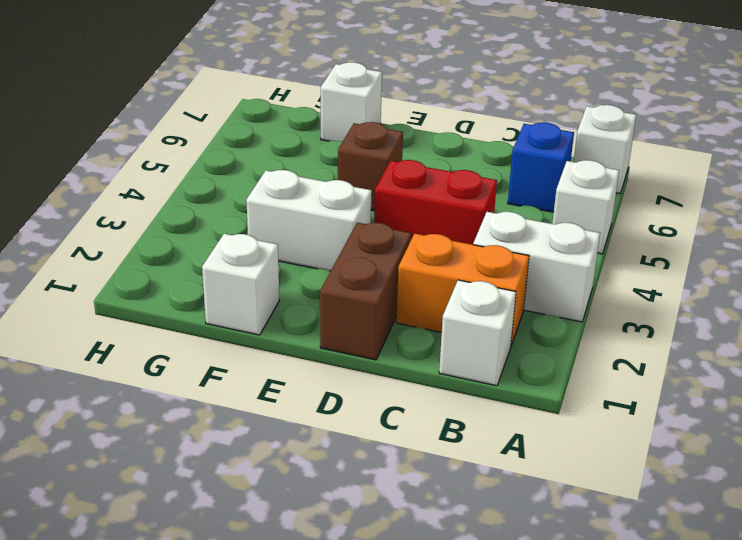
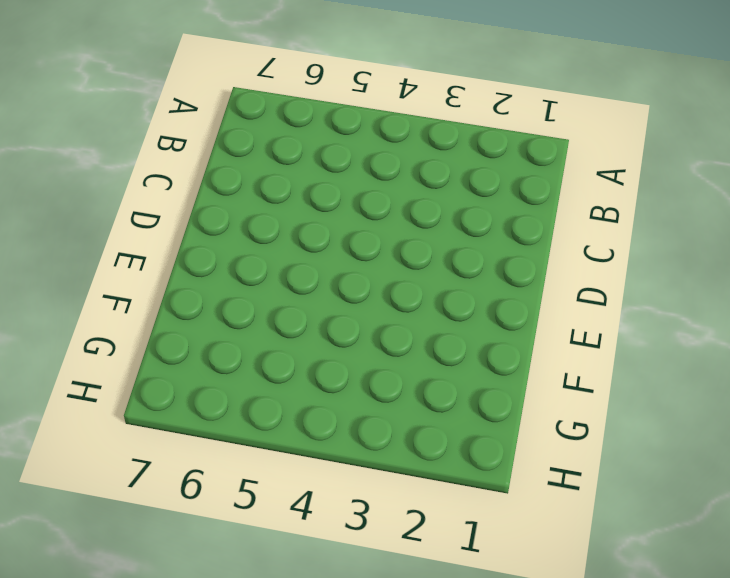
none -> white brick A3:B3 level 1
none -> white brick A5 level 1
none -> white brick A7 level 1

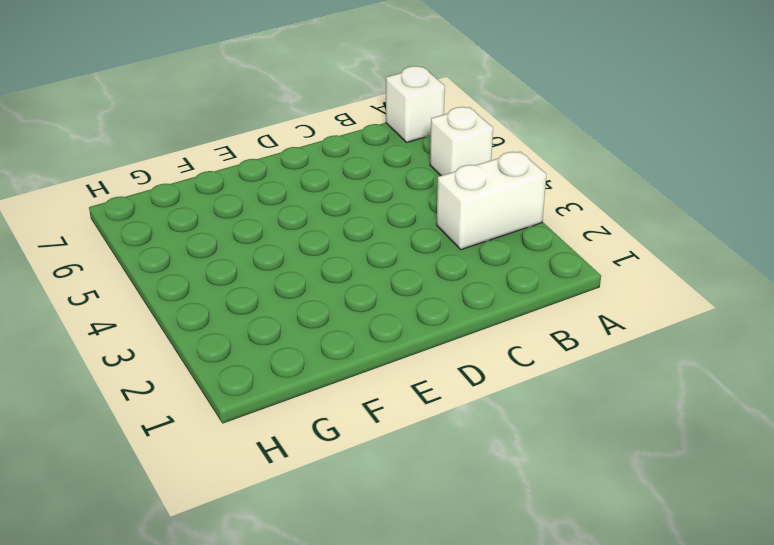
none -> white brick B1 level 1
none -> orange brick B2:C2 level 1
none -> blue brick B6 level 1

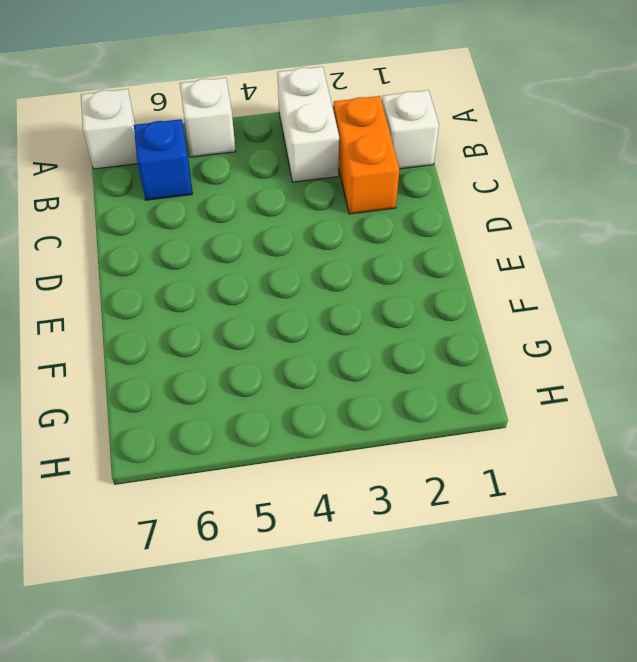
none -> red brick C4:D4 level 1
none -> brown brick D1:D2 level 1
none -> white brick E3:F3 level 1

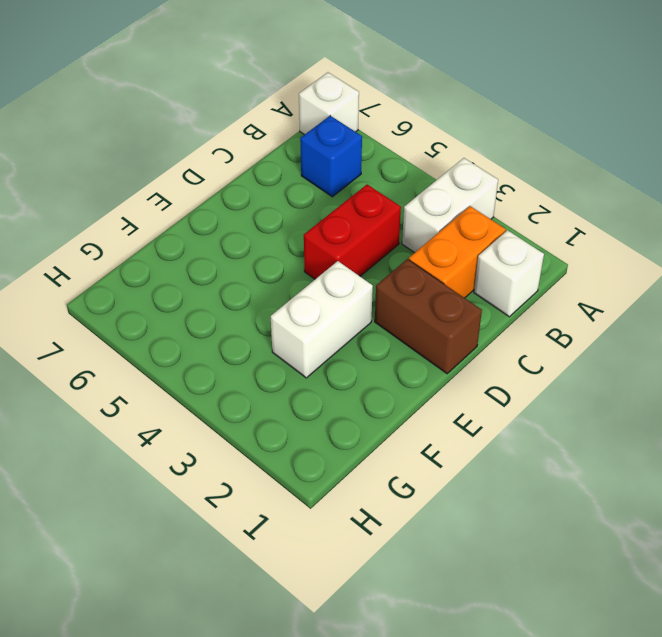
none -> white brick A5 level 1
none -> brown brick E5 level 1
none -> white brick F1 level 1

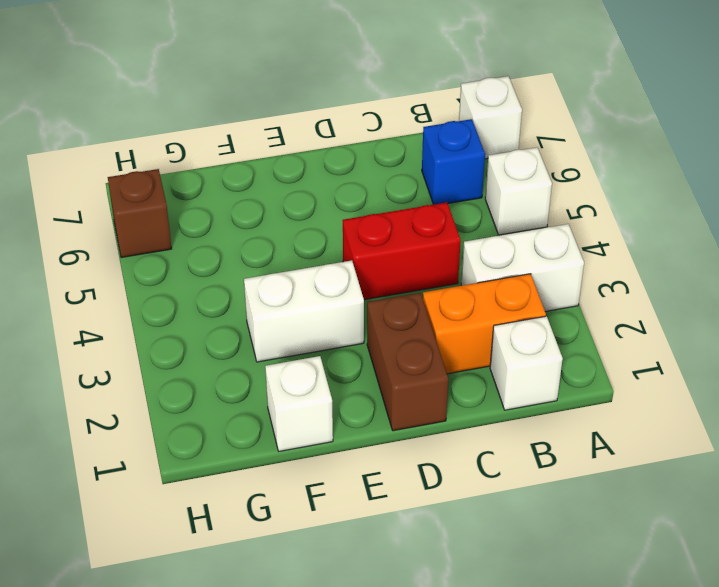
brown brick H6 level 1 -> brown brick E5 level 1
none -> white brick F7 level 1

